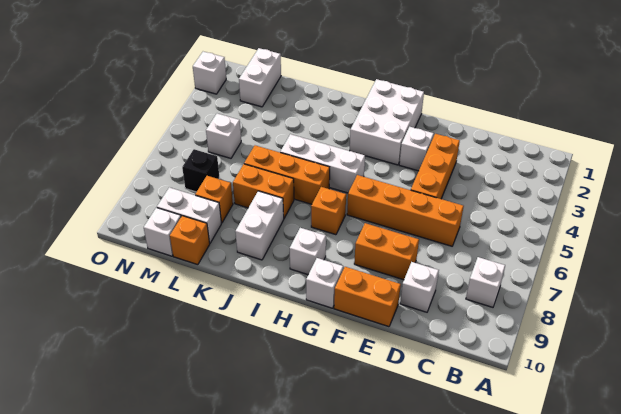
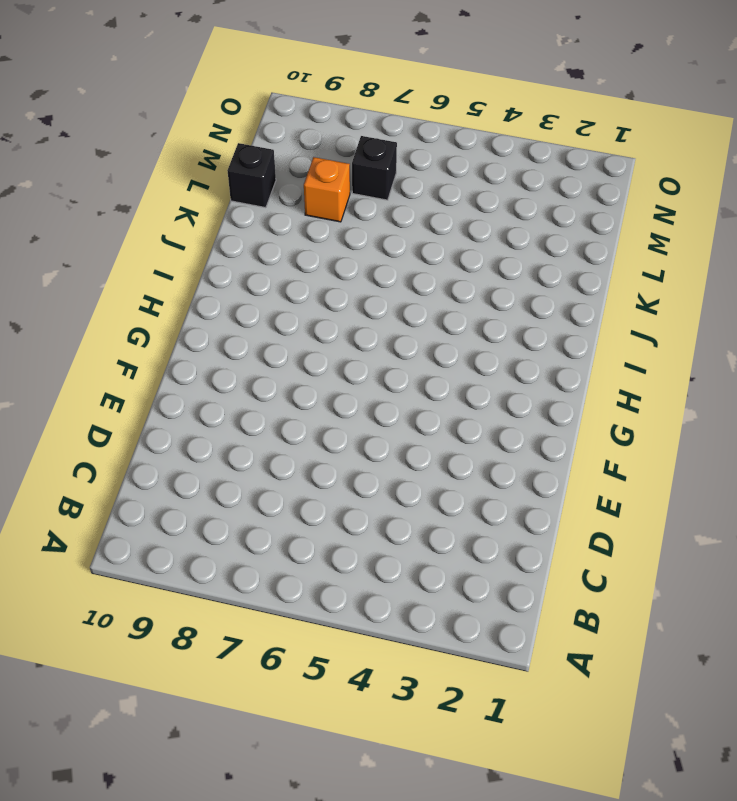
black brick L10 level 1 -> orange brick L10 level 1
none -> white brick B8 level 1
none -> orange brick D6:G6 level 1
none -> white brick D9 level 1

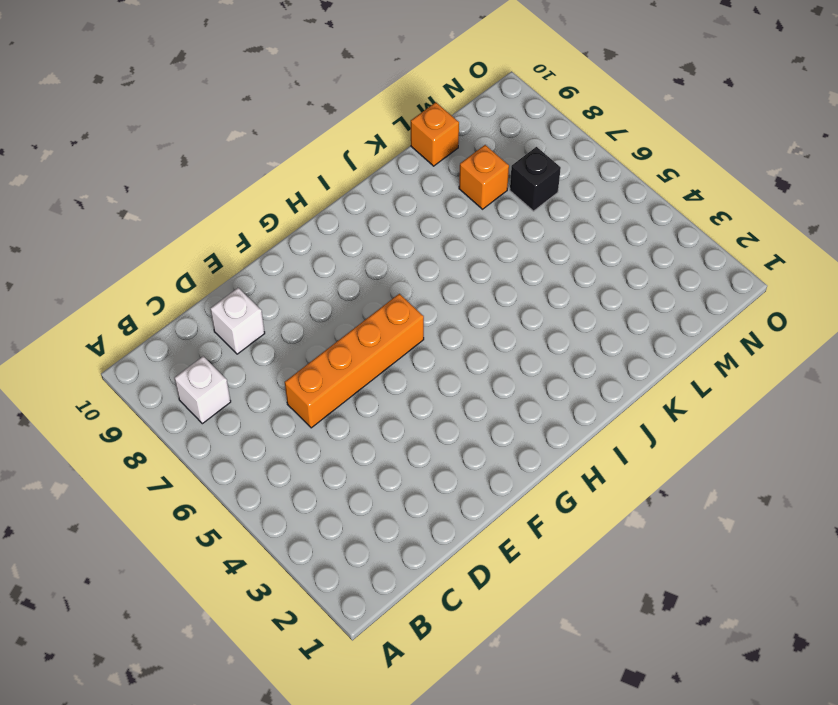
none -> orange brick E3:E5 level 1
none -> orange brick E8:F8 level 1
none -> orange brick E10:F10 level 1

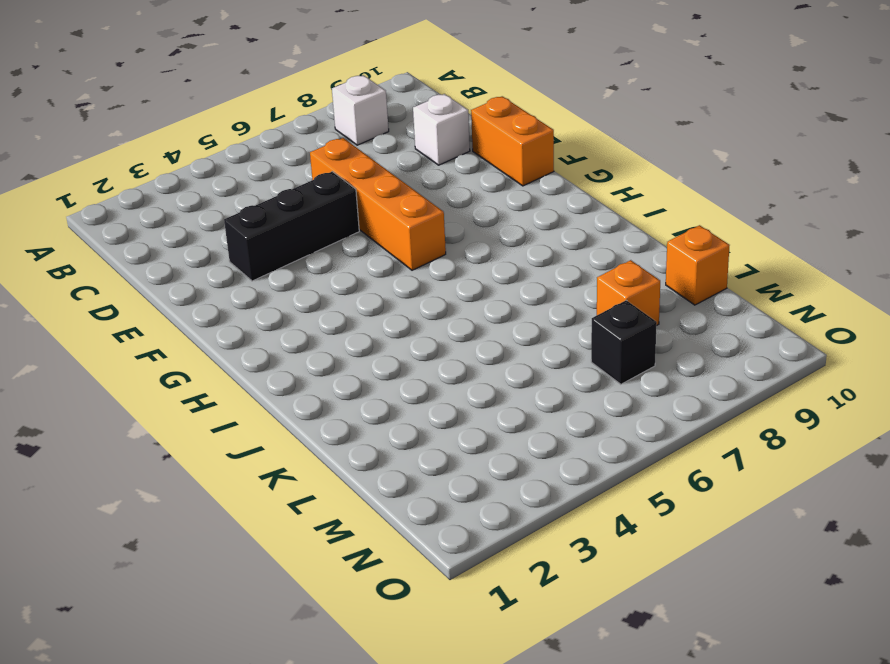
black brick E3:E5 level 1 -> orange brick E3:E5 level 1
none -> orange brick E8:F8 level 1
none -> white brick F3 level 1
none -> white brick G1:H3 level 1

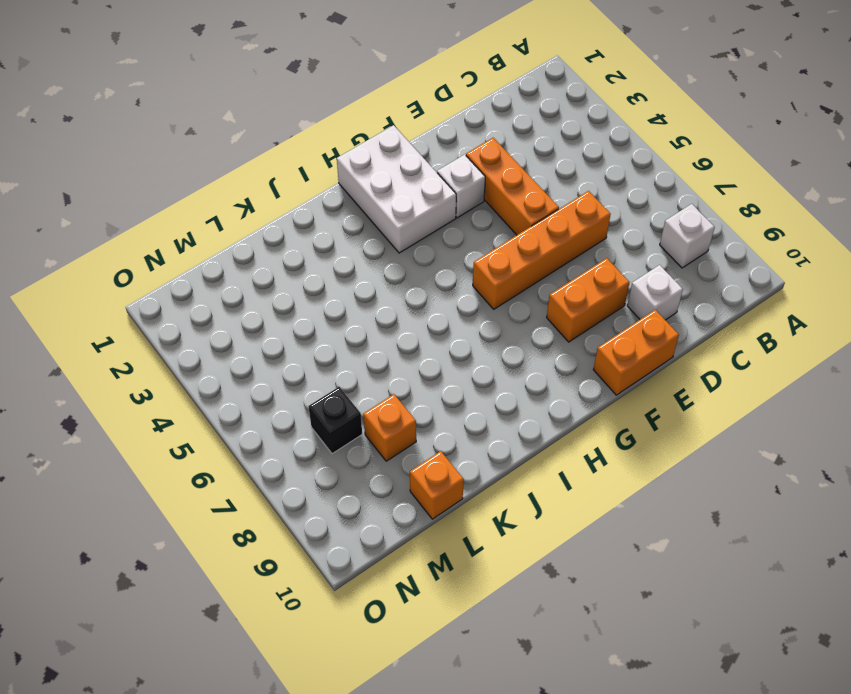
none -> white brick G10 level 1
none -> white brick H5:J5 level 1
none -> orange brick H7 level 1

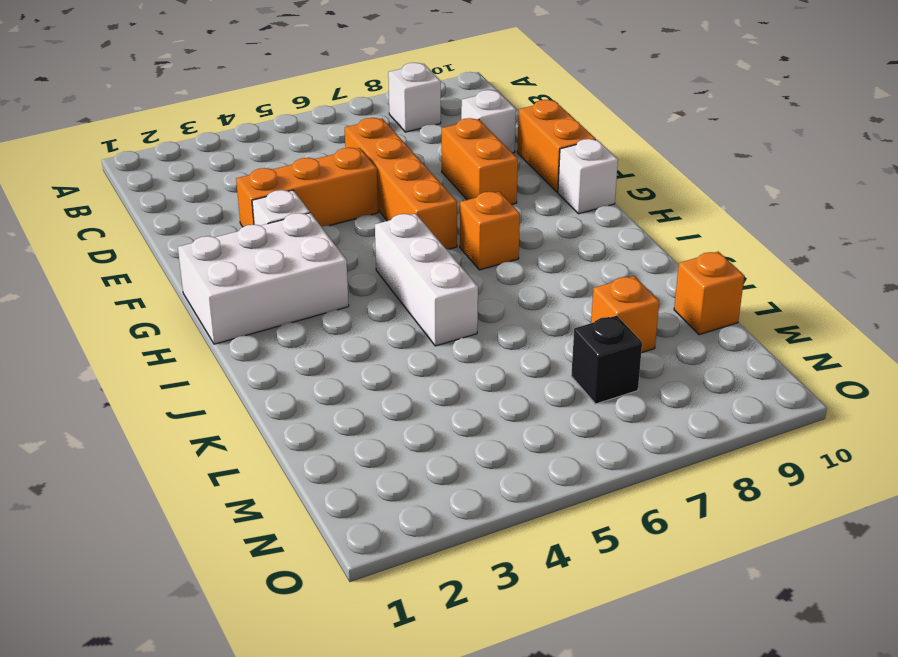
none -> white brick H9 level 1
none -> orange brick I6:K6 level 1
none -> orange brick J7:K7 level 1

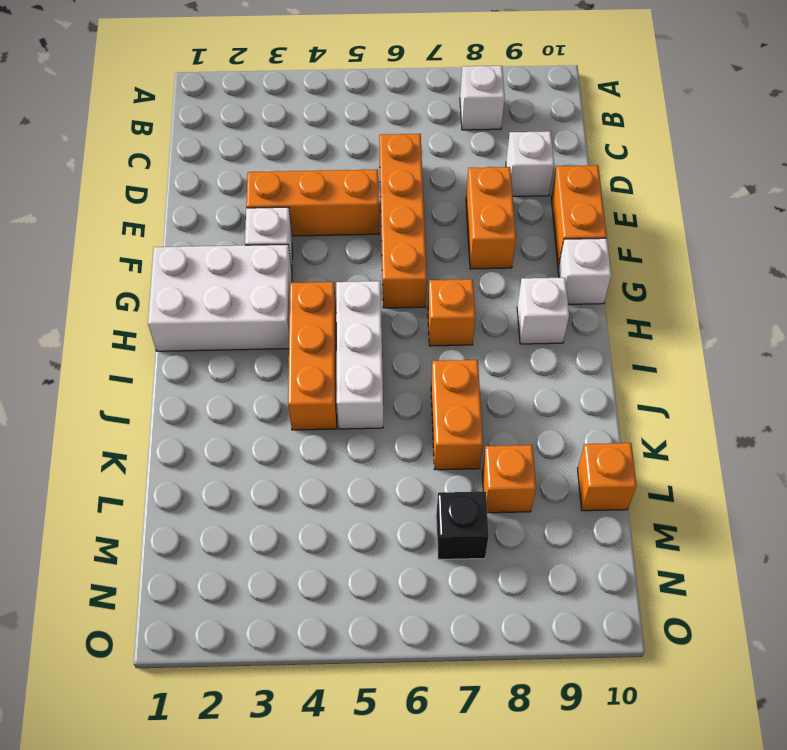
orange brick H4:J4 level 1 -> orange brick I6:K6 level 1
none -> white brick J8:J9 level 1
none -> white brick L9:M9 level 1
none -> white brick M1:M2 level 1

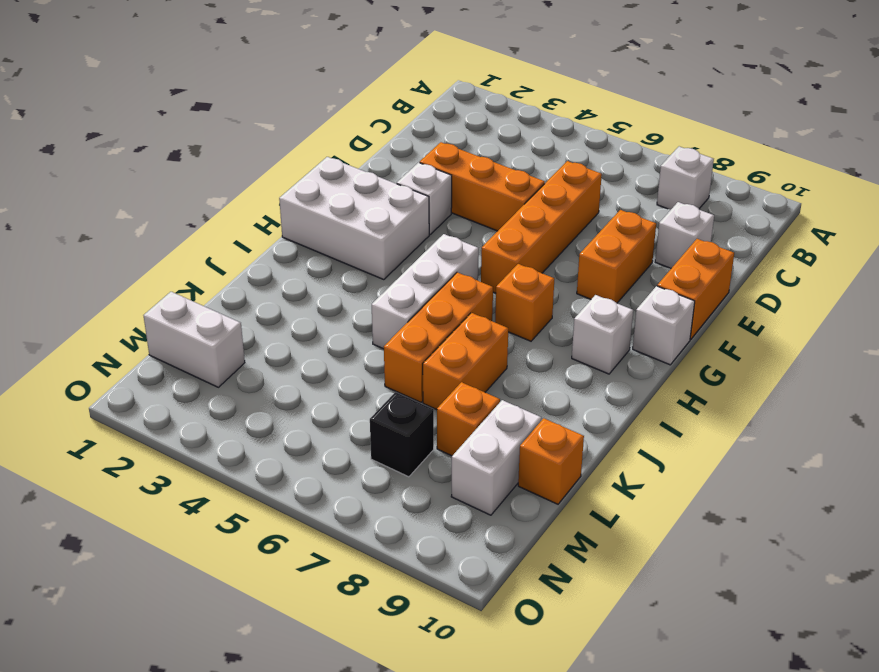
none -> white brick J8:J9 level 1
none -> white brick M5 level 1
none -> white brick M10 level 1

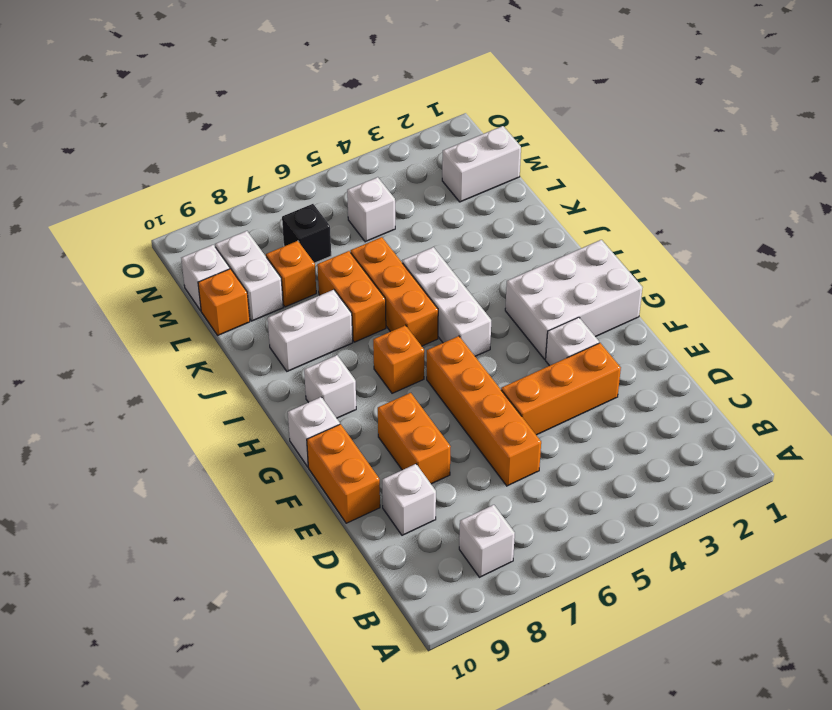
none -> white brick O2 level 1

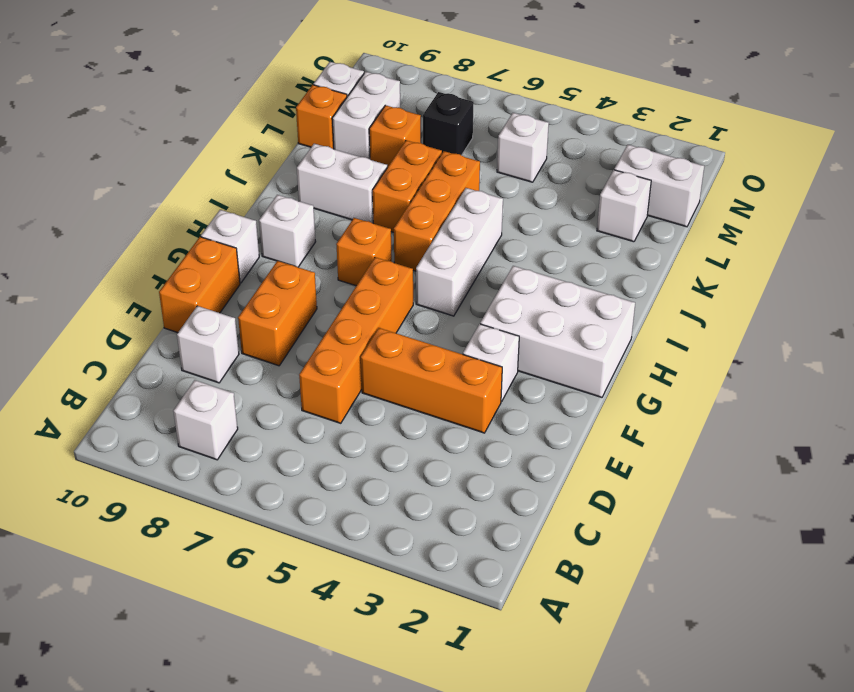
white brick L2 level 1 -> white brick O2 level 1

